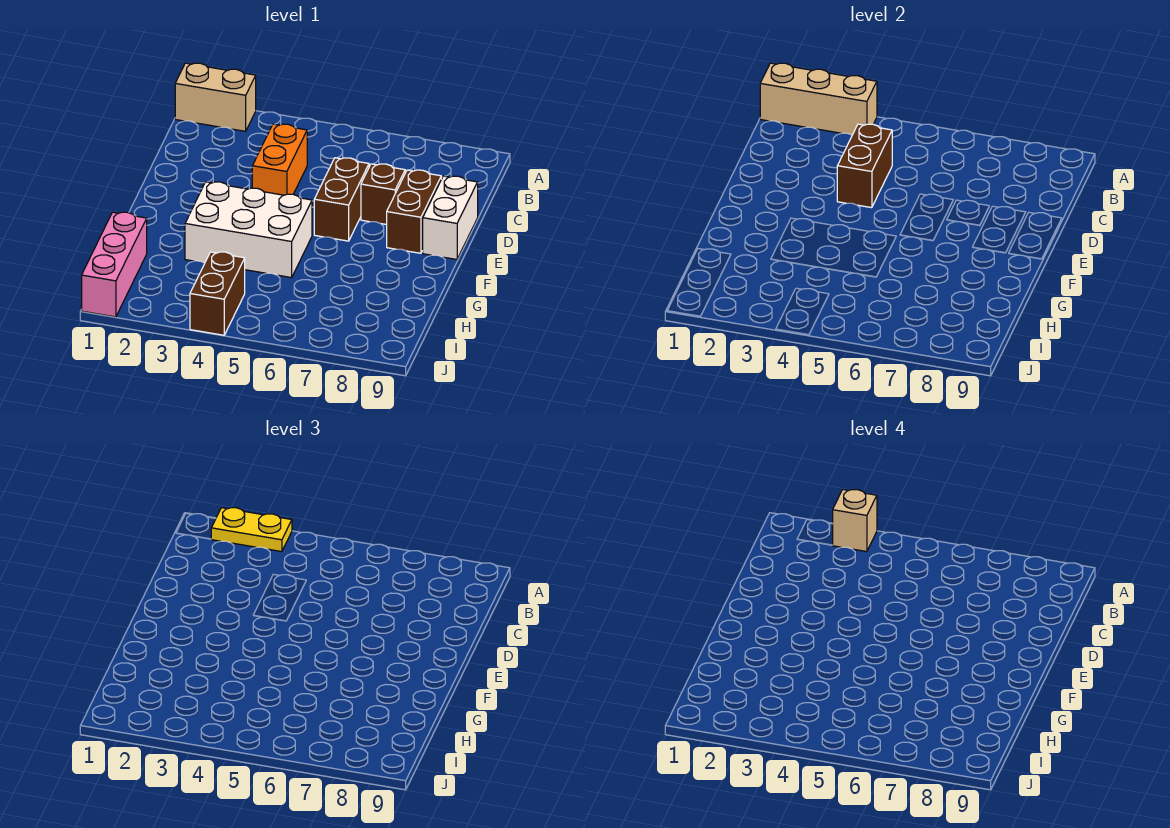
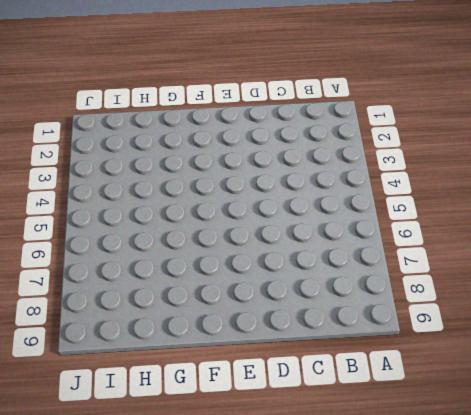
none -> tan brick A1:A2 level 1
none -> orange brick C4:D4 level 1
none -> brown brick D6:E6 level 1

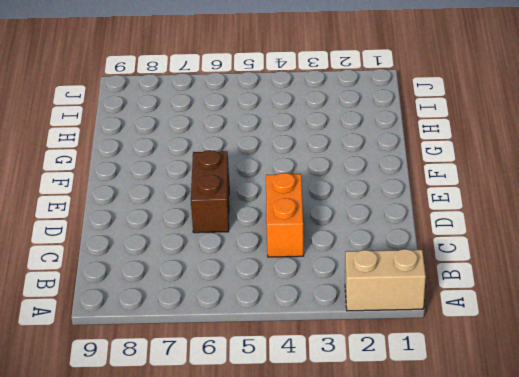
none -> brown brick D7 level 1
none -> brown brick D8:E8 level 1
none -> white brick D9:E9 level 1

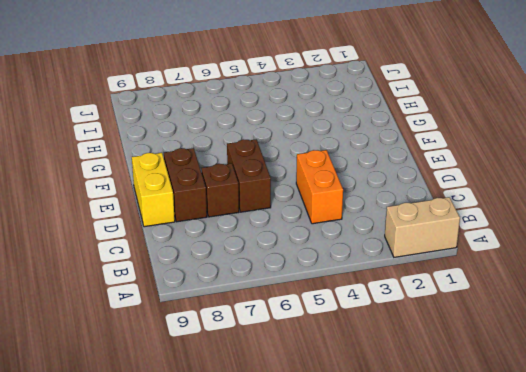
yellow brick D9:E9 level 1 -> white brick D9:E9 level 1
none -> white brick F3:G5 level 1
none -> pink brick H1:J1 level 1
none -> brown brick I4:J4 level 1

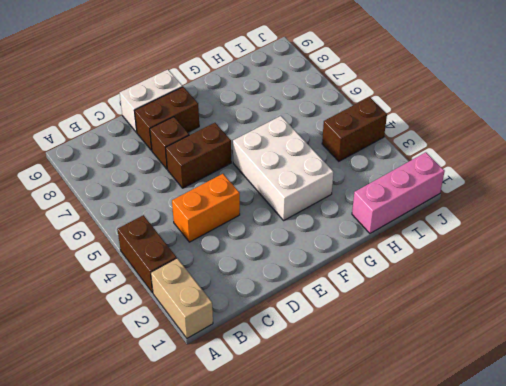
brown brick A3:A4 level 1 -> brown brick C4:D4 level 2
none -> tan brick A1:A3 level 2
none -> yellow plate A2:A3 level 3
none -> tan brick A3 level 4

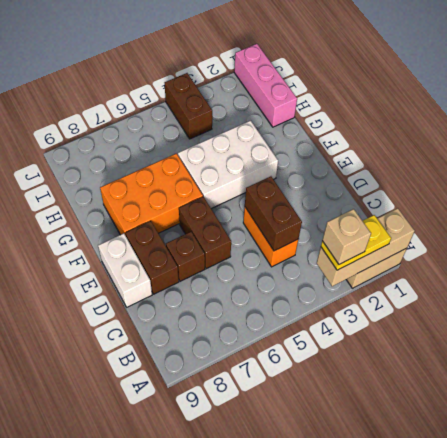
orange brick F6:G8 level 1 -> none

